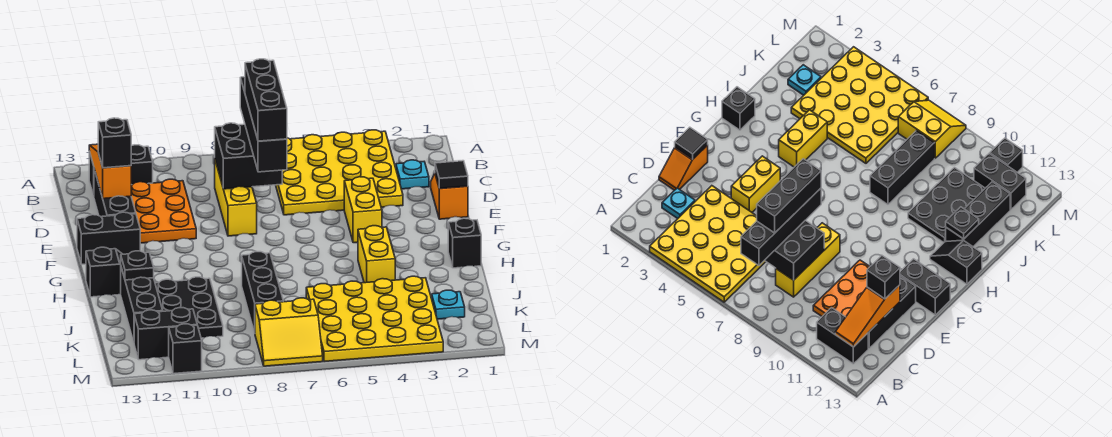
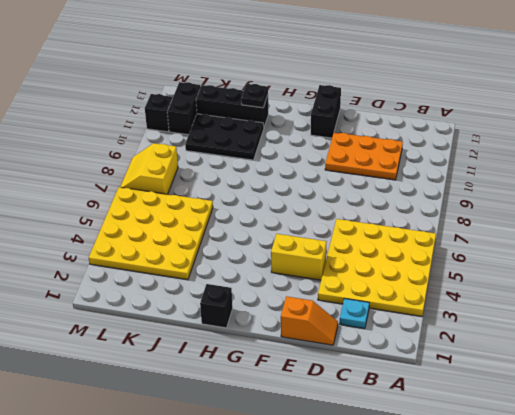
none -> black brick B11:B12 level 1
none -> yellow brick C8:E8 level 1
none -> black brick C12:E12 level 1

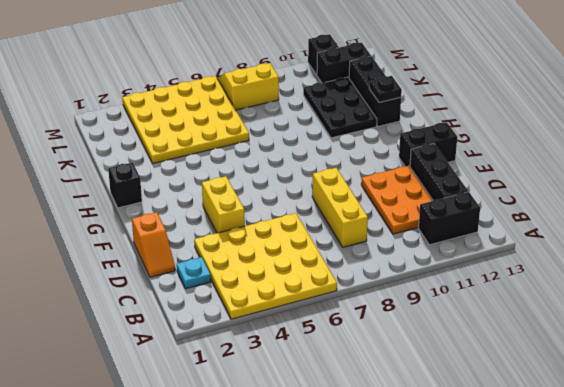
none -> yellow brick H4:I4 level 1
none -> black slope H12:H13 level 1 top 13
none -> black brick I8:K8 level 1

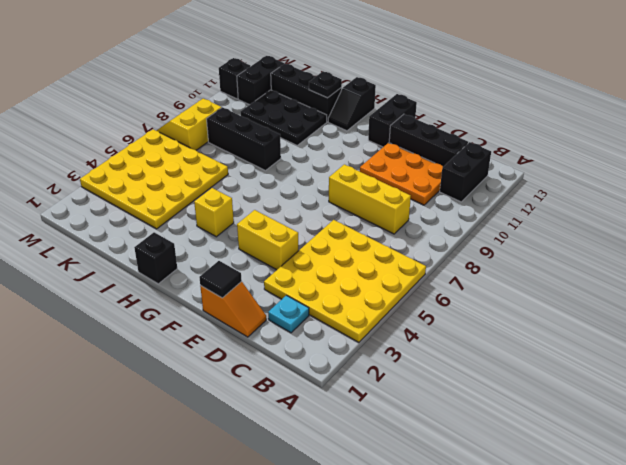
yellow brick H4 level 1 -> yellow brick H4:I4 level 1
none -> cyan plate K2 level 1
none -> orange slope B12:D12 level 2 top D
none -> black brick C7:D8 level 2

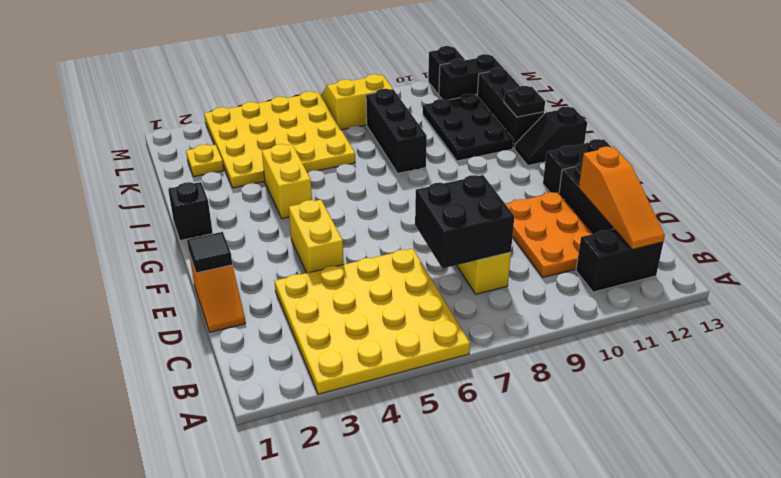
yellow plate K2 level 1 -> cyan plate K2 level 1
none -> cyan plate C2 level 1
none -> black brick B7:E7 level 3
none -> black brick D12 level 3

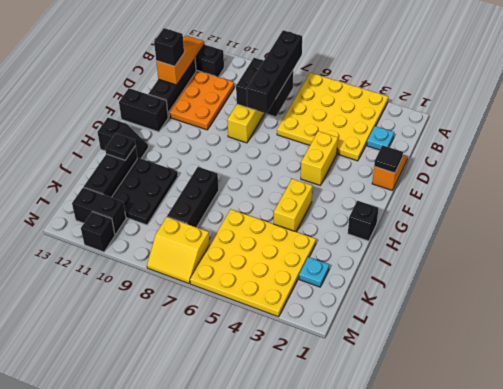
none -> black brick C7:E7 level 4

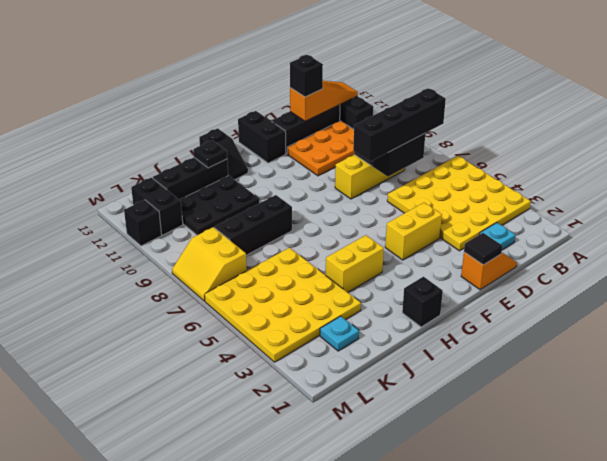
none -> black brick C7:E7 level 4

